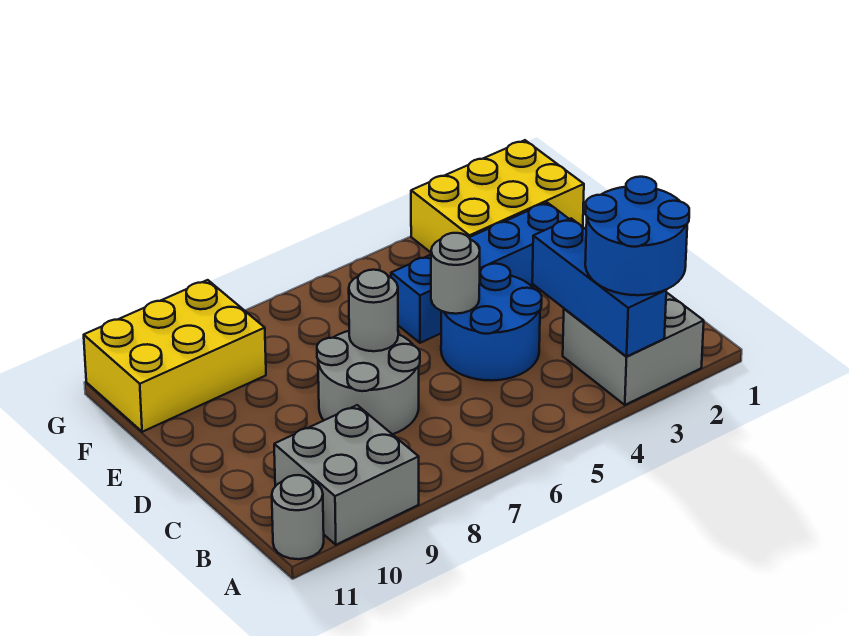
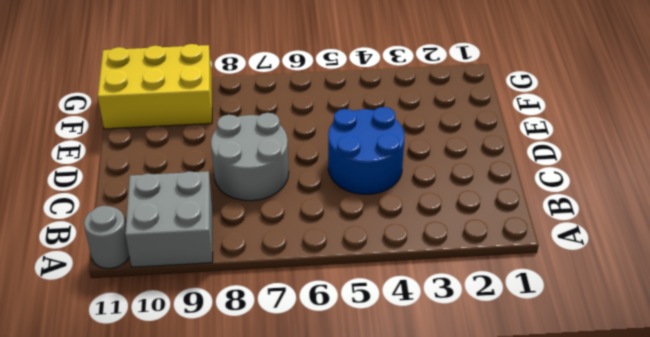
none -> grey brick A2:B3 level 1
none -> blue brick E2:E5 level 1
none -> yellow brick F1:G3 level 1

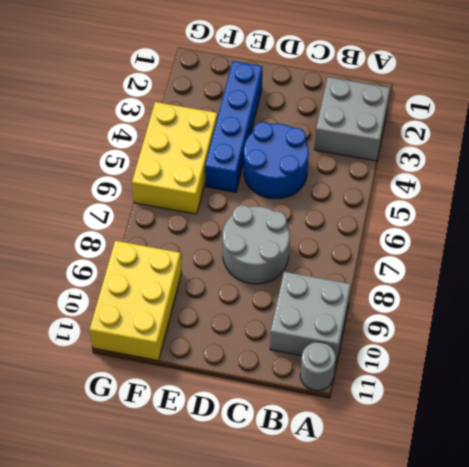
yellow brick F4:G6 level 1 -> yellow brick F1:G3 level 1
none -> blue brick A3:C3 level 2
none -> grey round brick D5 level 2
none -> grey round brick D7 level 2

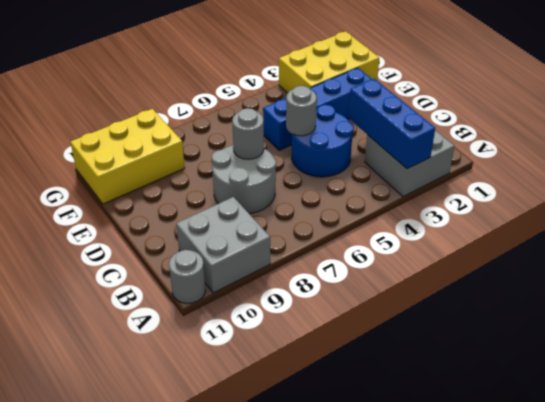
none -> blue round brick A2:B3 level 3

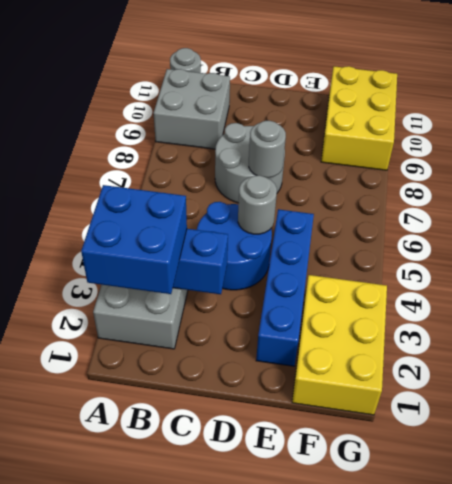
blue brick A2:B3 level 3 -> blue round brick A2:B3 level 3

